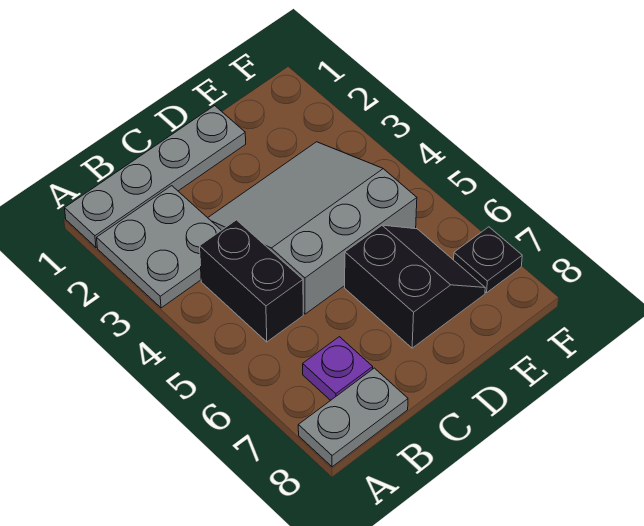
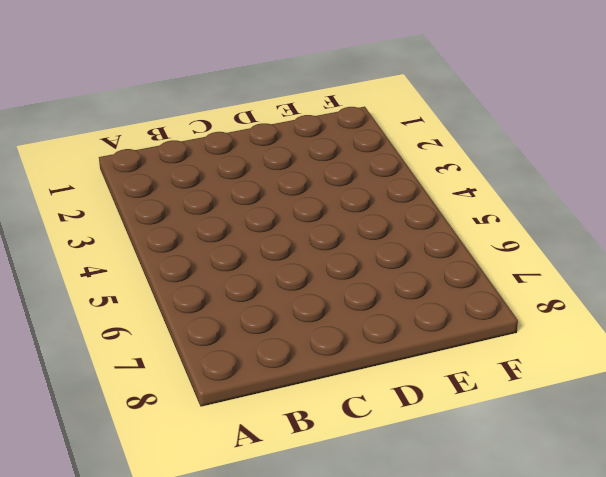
none -> grey plate A1:D1 level 1
none -> grey plate A2:B3 level 1

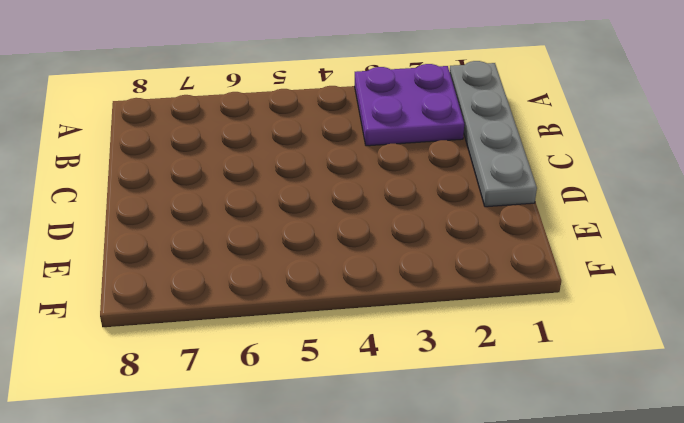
purple plate A2:B3 level 1 -> grey plate A2:B3 level 1
none -> grey plate A8:B8 level 1
none -> black brick B4:B5 level 1

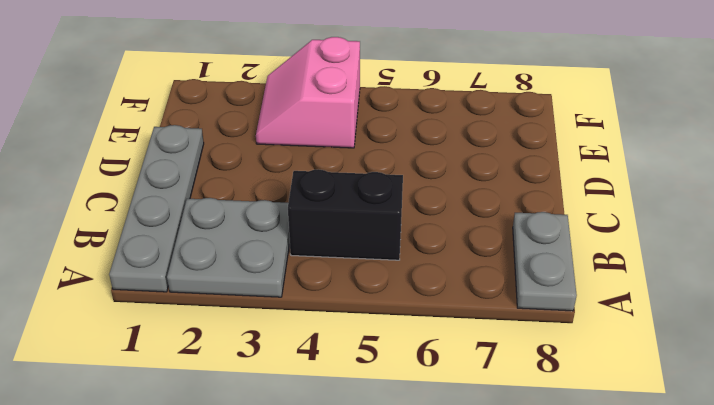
pink slope E3:F4 level 1 top 4 -> grey slope C3:E5 level 1 top 5
none -> purple plate B7 level 1
none -> black slope D6:E7 level 1 top D

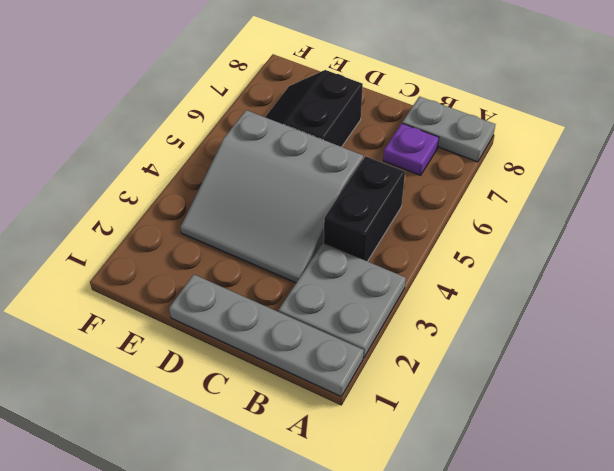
none -> black plate F7 level 1

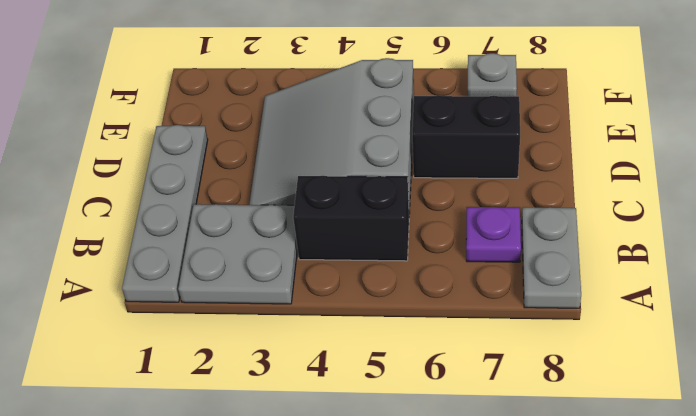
grey plate F7 level 1 -> black plate F7 level 1

